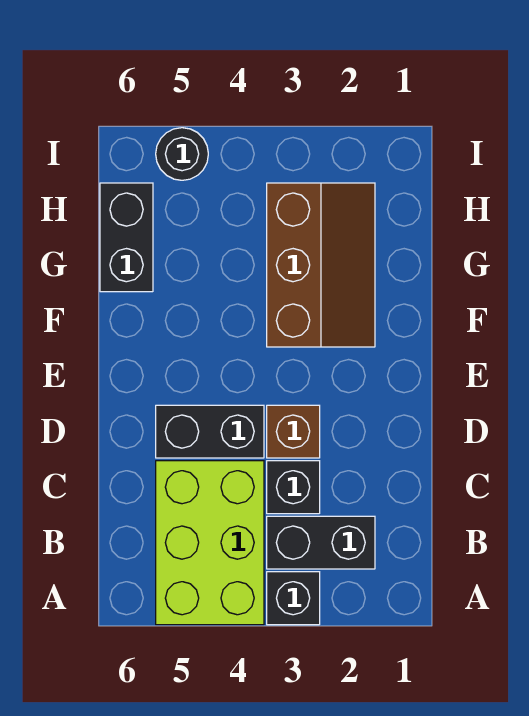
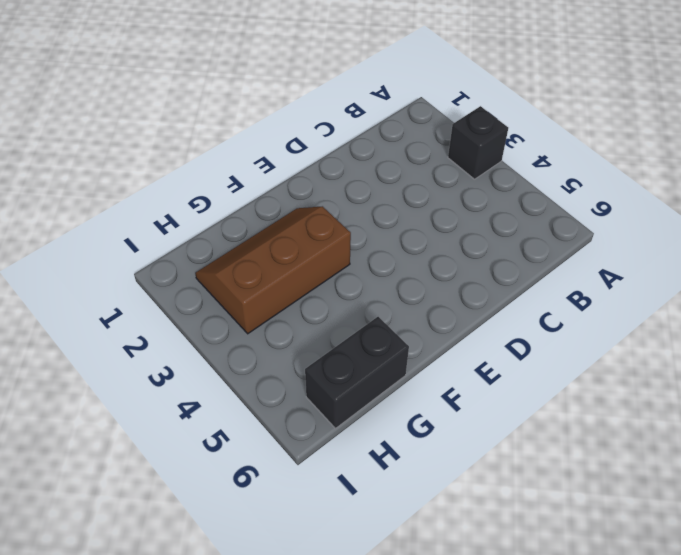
none -> lime brick A4:C5 level 1
none -> black brick B2:B3 level 1

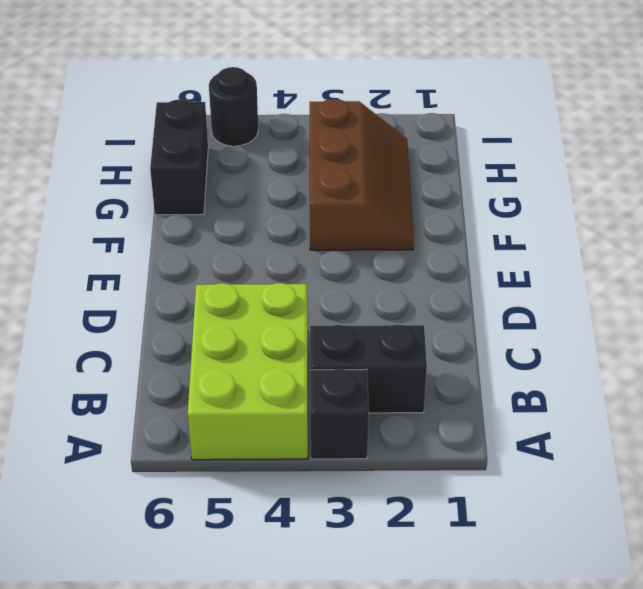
none -> black brick C3 level 1
none -> brown brick D3 level 1

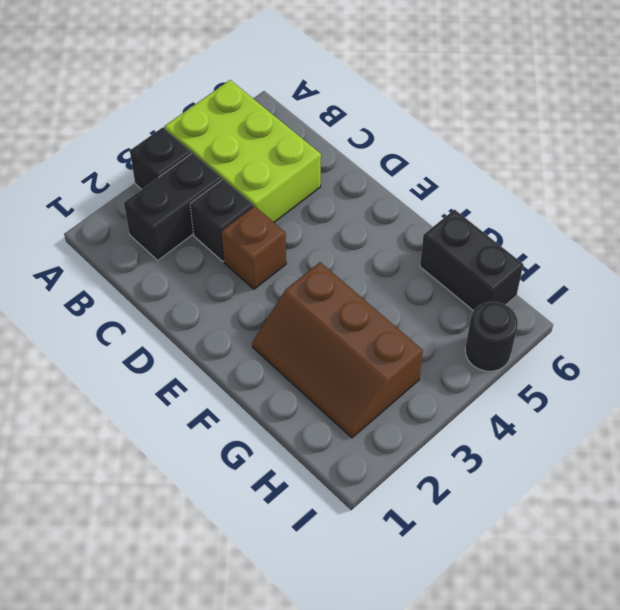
none -> black brick D4:D5 level 1

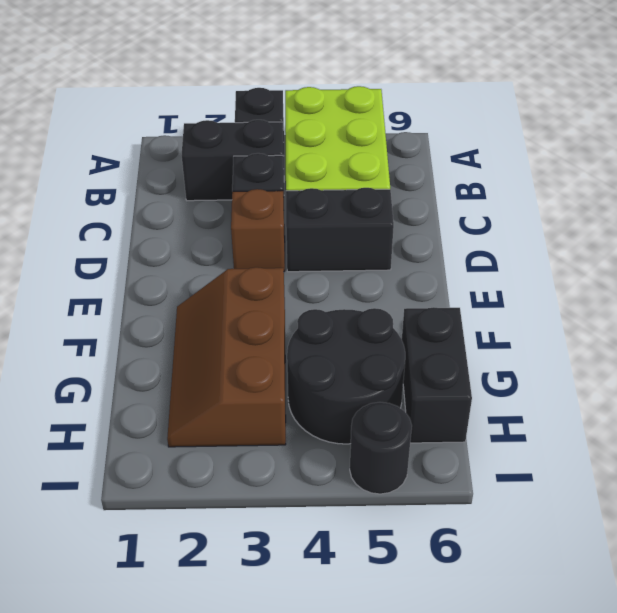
black round brick G4:H5 level 1 -> none

